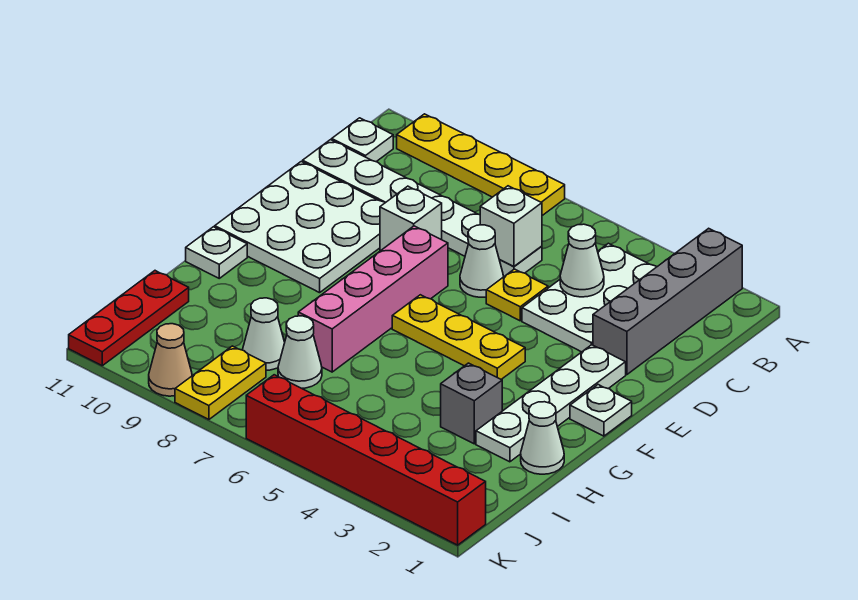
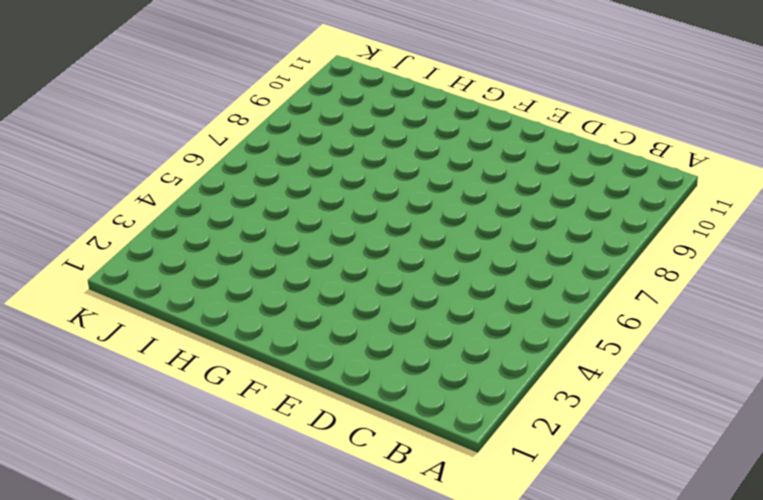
none -> grey brick A2:D2 level 1
none -> yellow plate A7:A10 level 1
none -> white plate B3:D4 level 1

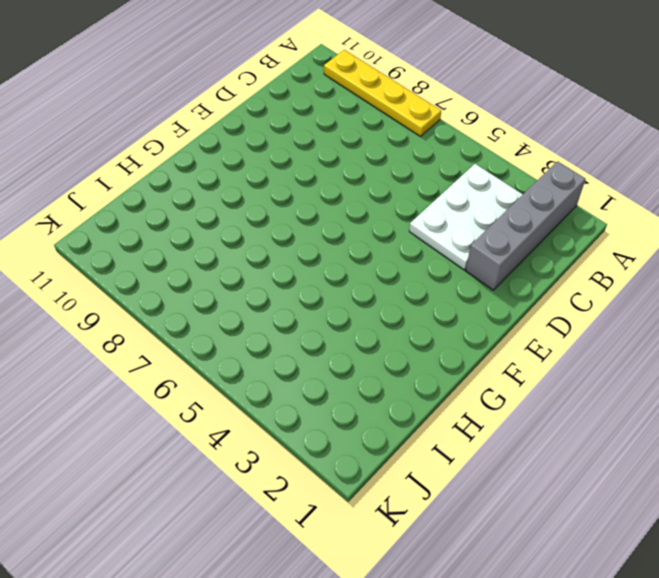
none -> white plate B11 level 1
none -> white plate C6:C11 level 1
none -> yellow plate D5 level 1

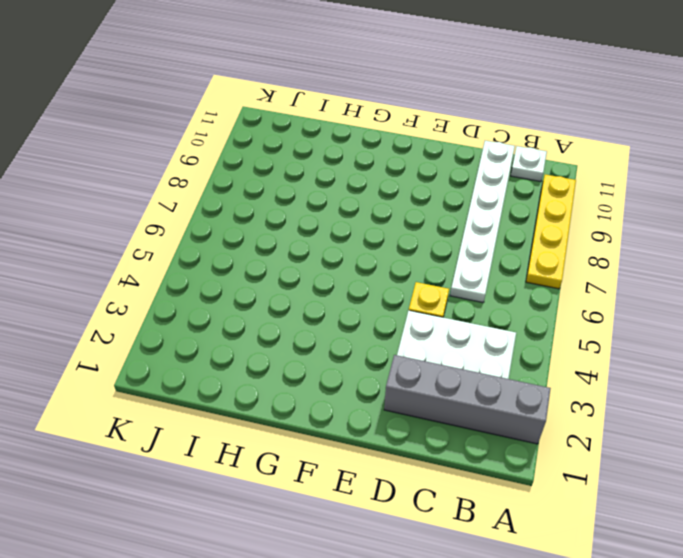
none -> white cone D6 level 1
none -> white brick D8 level 1
none -> white plate D9:F11 level 1

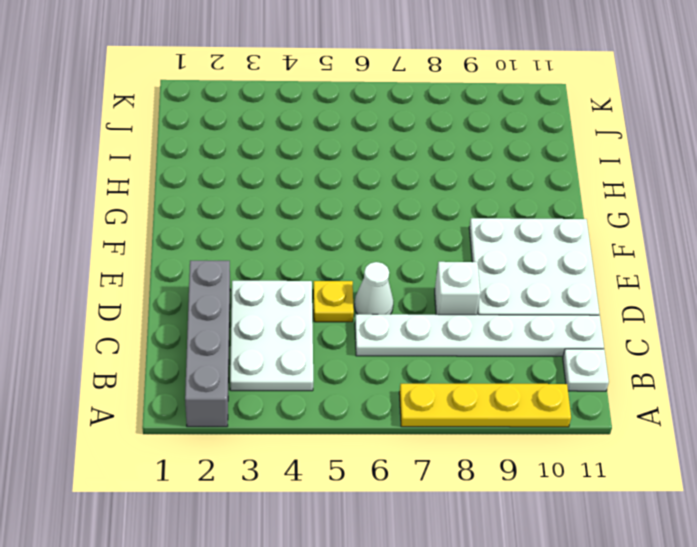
none -> white plate E2:H2 level 1
none -> pink brick E7:H7 level 1
none -> white plate F1 level 1

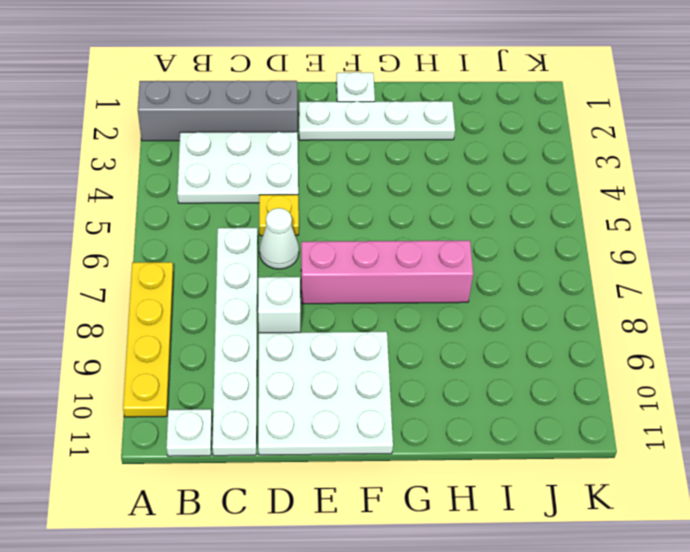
none -> yellow plate F4:F6 level 1
none -> white plate G11 level 1
none -> white cone H1 level 1

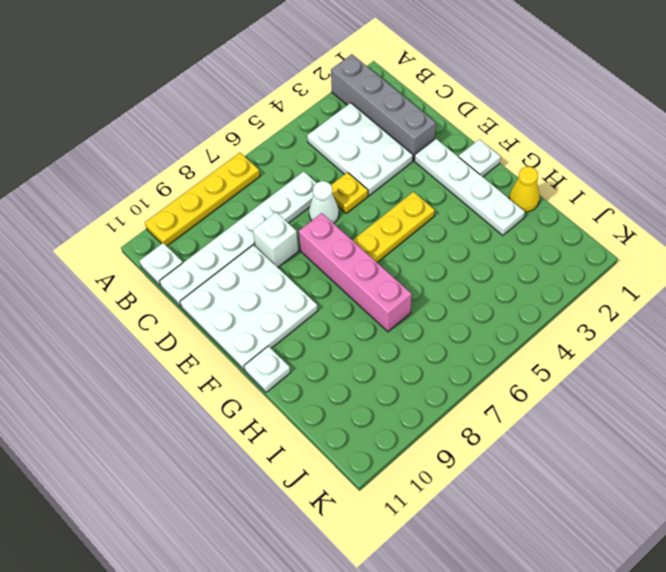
yellow cone H1 level 1 -> white cone H1 level 1
none -> grey brick H3 level 1
none -> white cone I7 level 1
none -> white cone I8 level 1

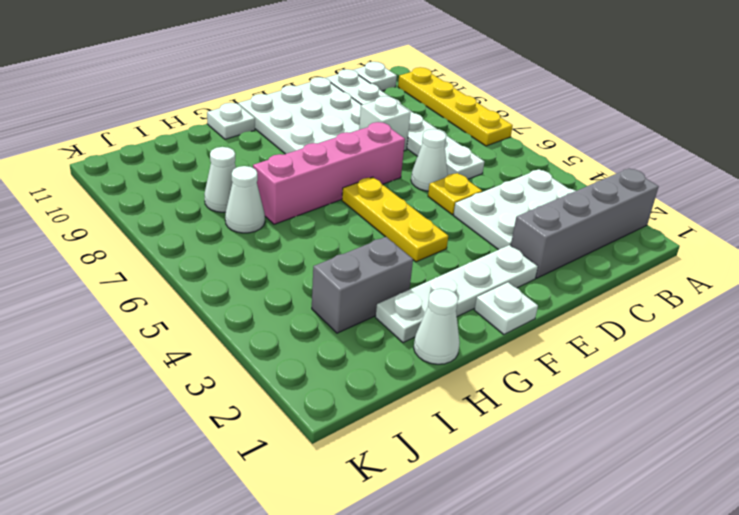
grey brick H3:I3 level 1 -> grey brick H3 level 1
none -> red plate I11:K11 level 1
none -> yellow plate J8:K8 level 1
none -> red brick K1:K6 level 1

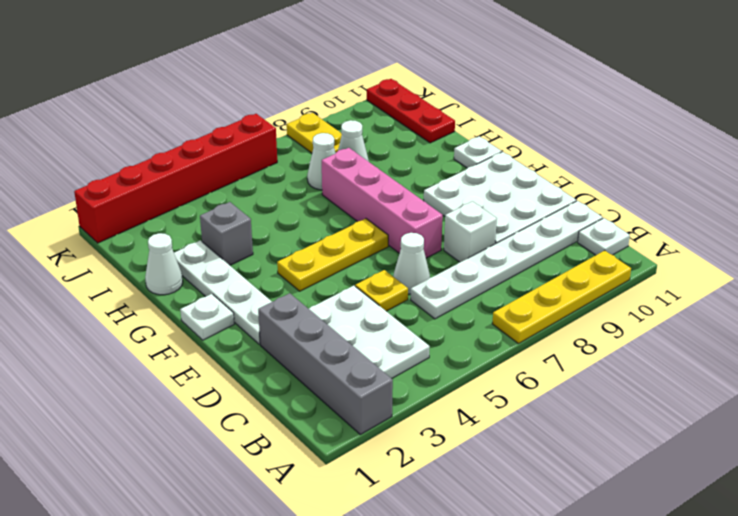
none -> tan cone K9 level 1
none -> white cone C4 level 2
none -> white brick C6 level 2

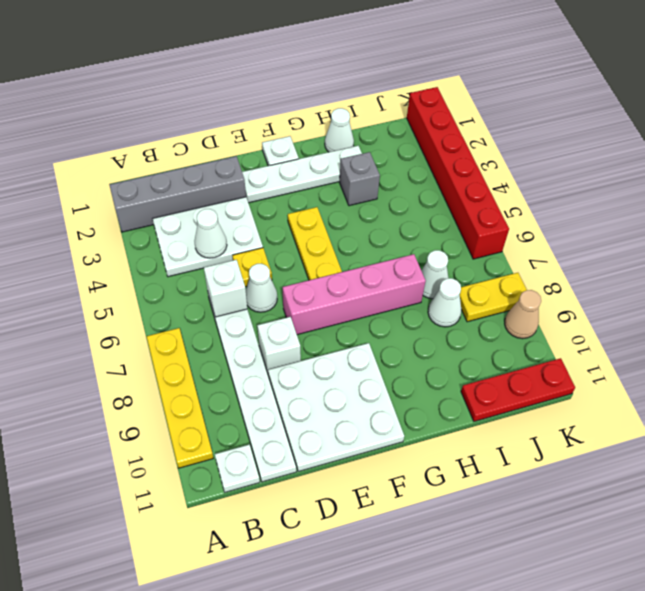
none -> white plate G11 level 1

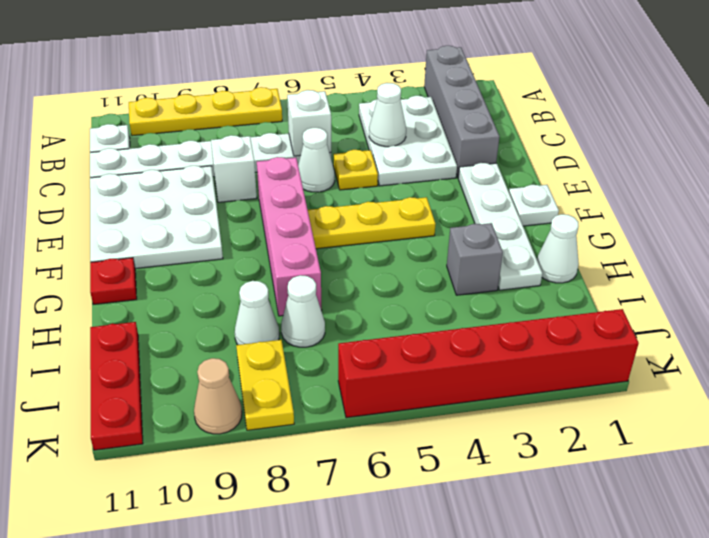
red plate G11 level 1 -> white plate G11 level 1

